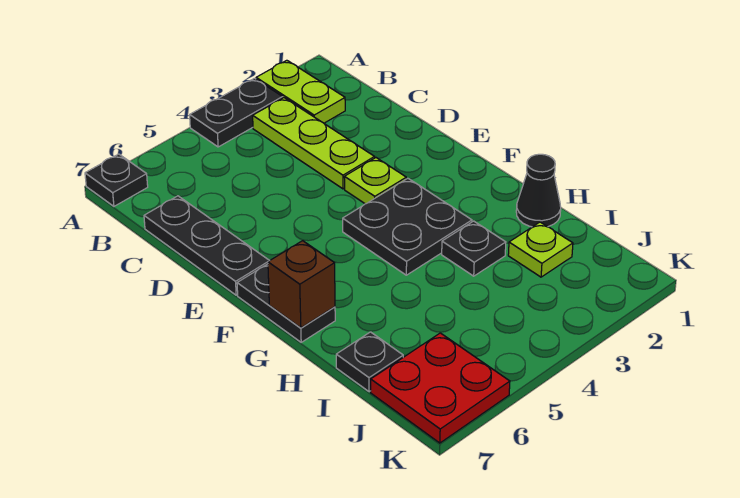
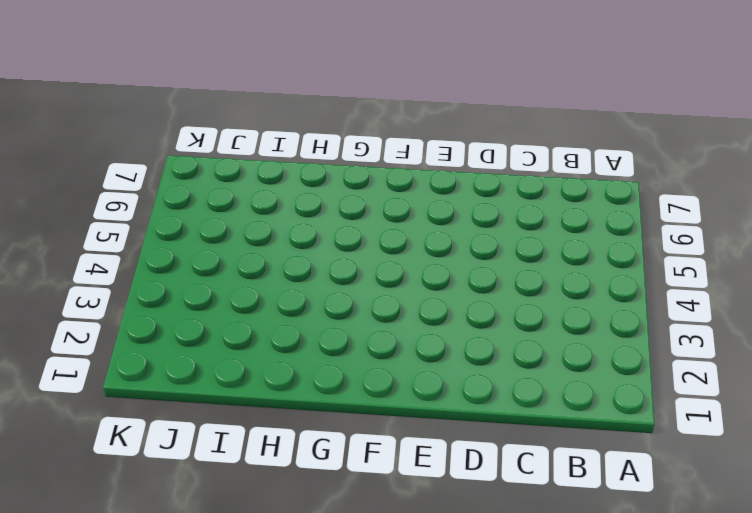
none -> lime plate A2:B2 level 1
none -> black plate A3:A4 level 1
none -> black plate A7 level 1

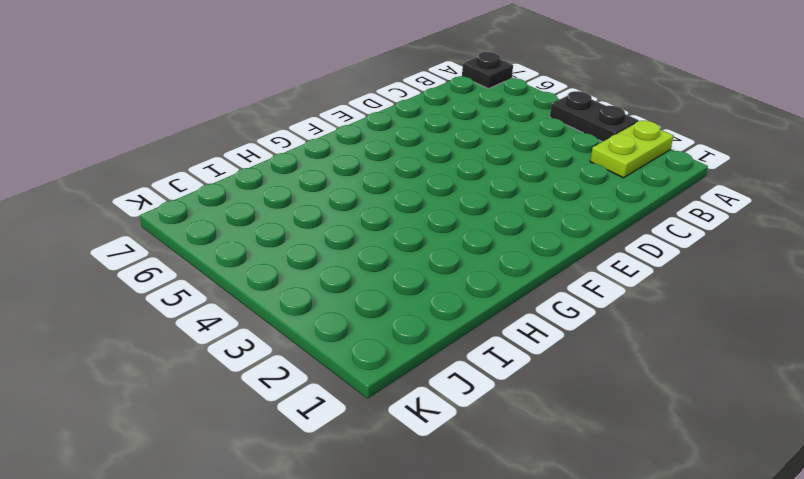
none -> lime plate B3:D3 level 1
none -> black plate C7:E7 level 1
none -> lime plate E3 level 1

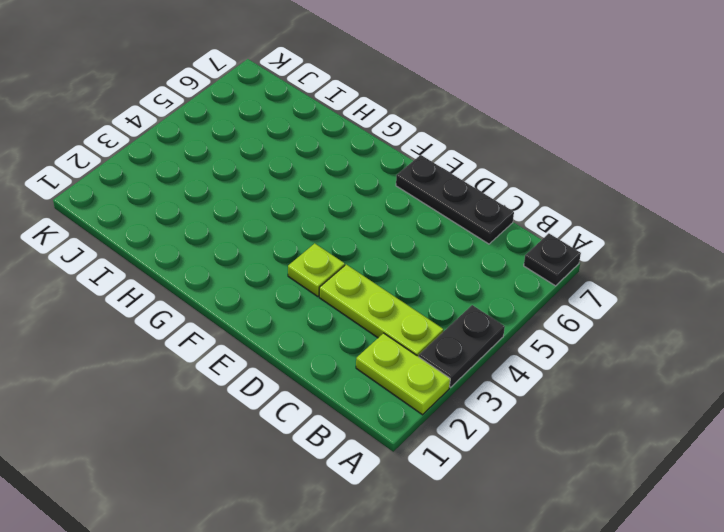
none -> black plate F3:G4 level 1
none -> black plate F7:G7 level 1
none -> black cone H1 level 1

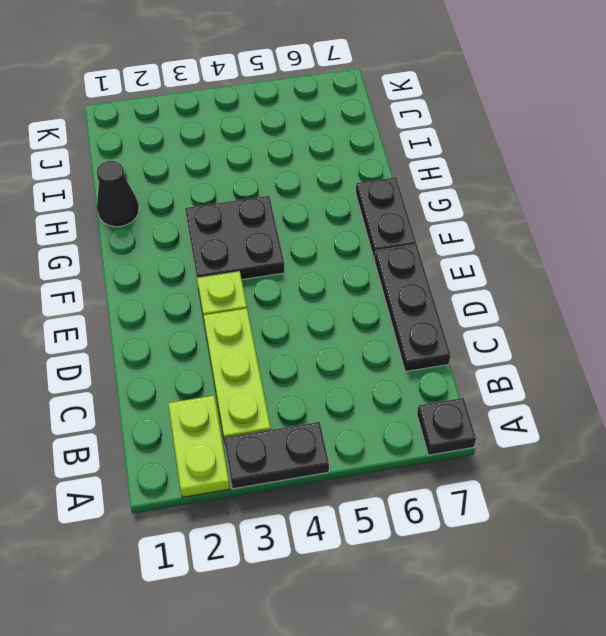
none -> black plate H3 level 1
none -> lime plate I2 level 1
none -> black plate I7 level 1

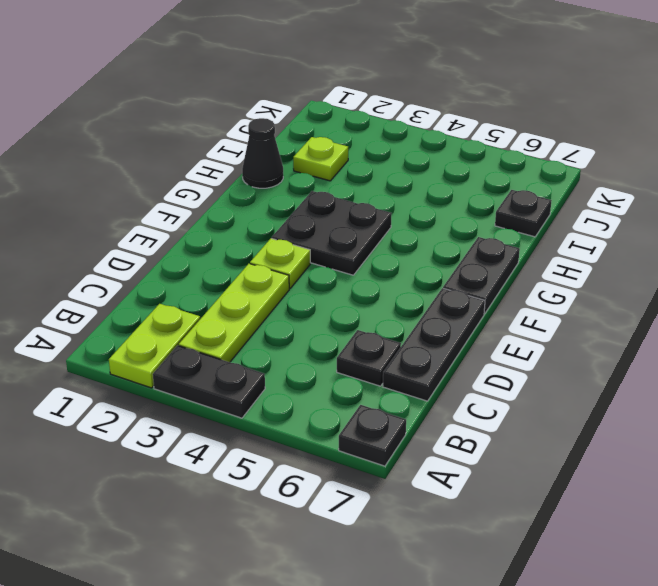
black plate C6 level 1 -> black plate H3 level 1
none -> red plate J6:K7 level 1
none -> brown brick G7 level 2

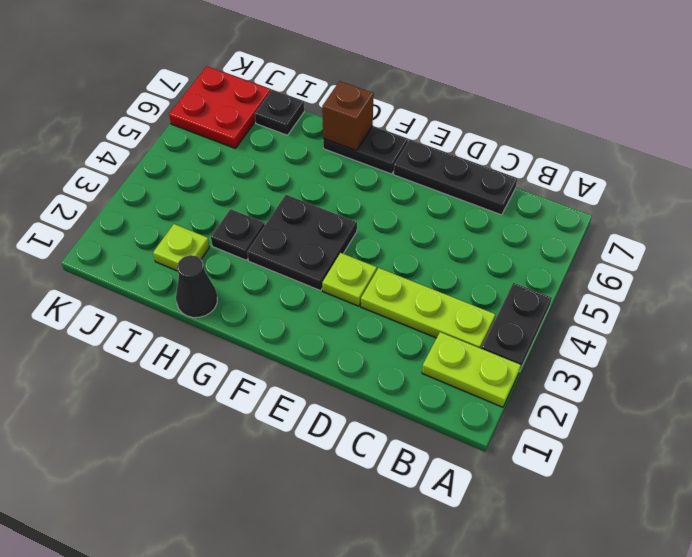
none -> black plate A7 level 1

